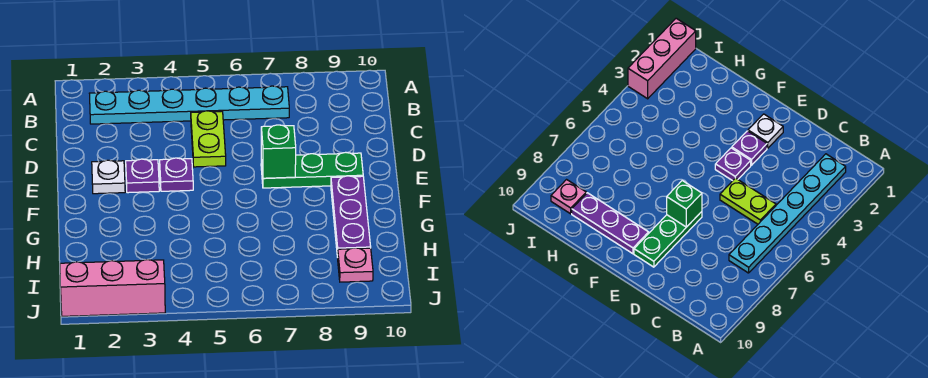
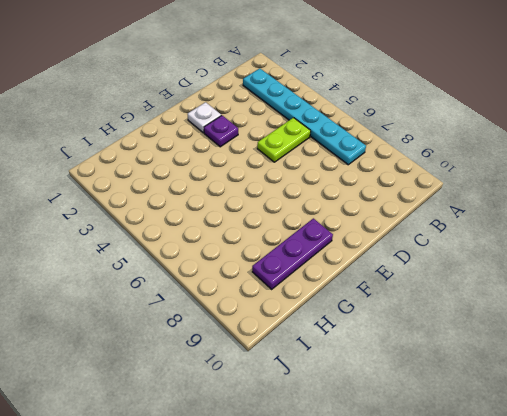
none -> purple plate E4 level 1
none -> green plate E7:E9 level 1

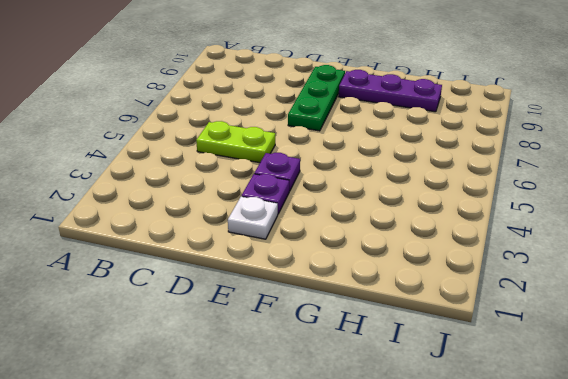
none -> cyan plate B2:B7 level 1
none -> pink plate I9 level 1

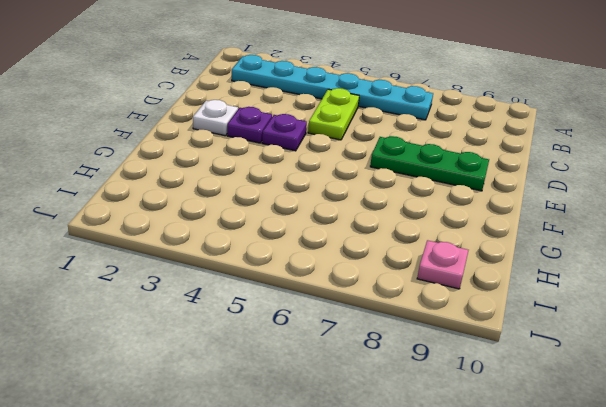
none -> purple plate F9:H9 level 1
none -> pink brick J1:J3 level 1

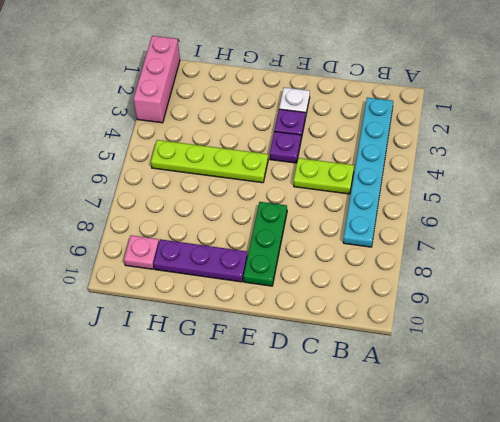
lime plate F5:I5 level 1 -> none
none -> green brick E7 level 2

